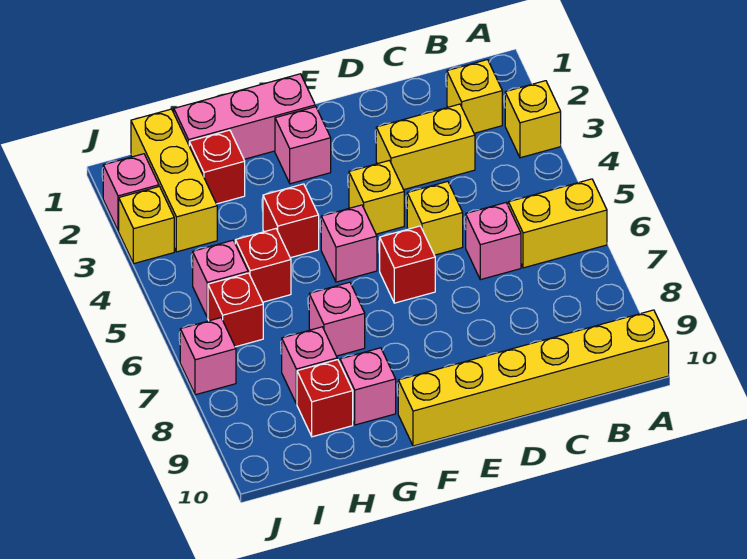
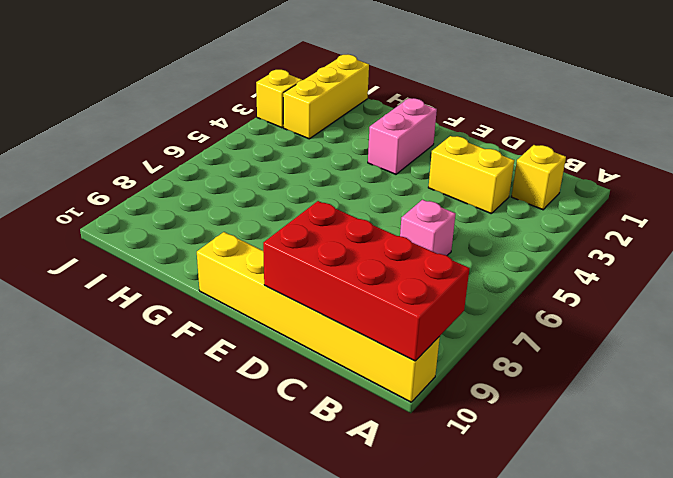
red brick A9:D10 level 2 -> none
pink brick F2:F3 level 1 -> pink brick F2 level 1
none -> yellow brick A3 level 1
none -> yellow brick A6:B6 level 1
none -> yellow brick D5 level 1

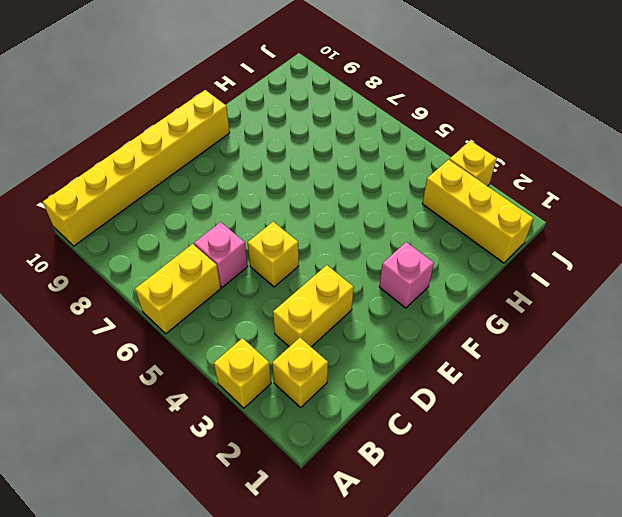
none -> yellow brick E4 level 1
none -> red brick E6 level 1
none -> pink brick F1:H1 level 1

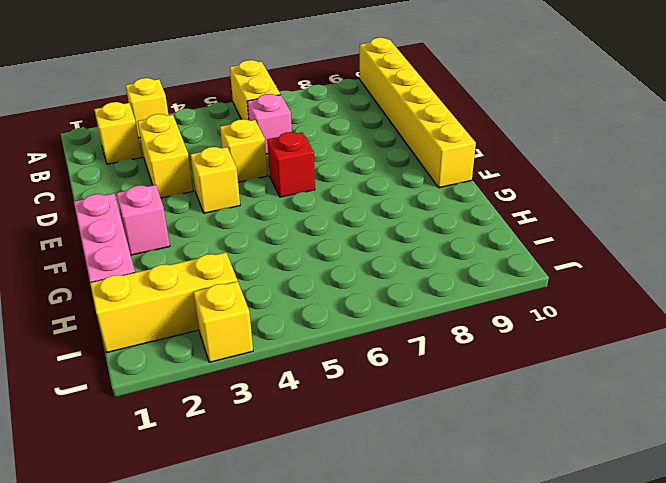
none -> pink brick F5 level 1
none -> red brick G4 level 1
none -> pink brick G7 level 1

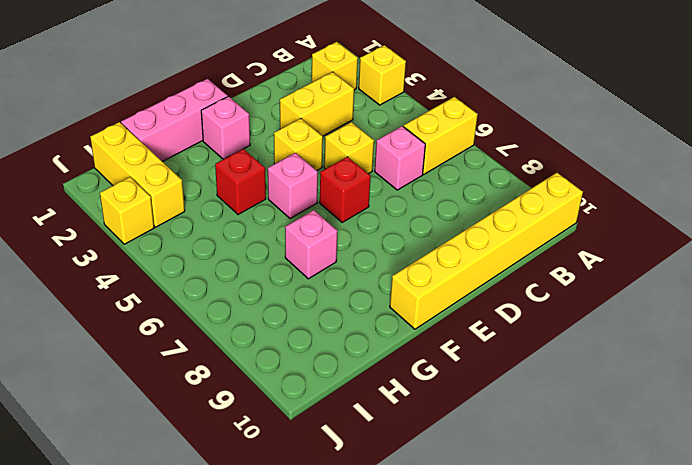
none -> pink brick G9 level 1
none -> red brick H2 level 1
none -> red brick H5 level 1

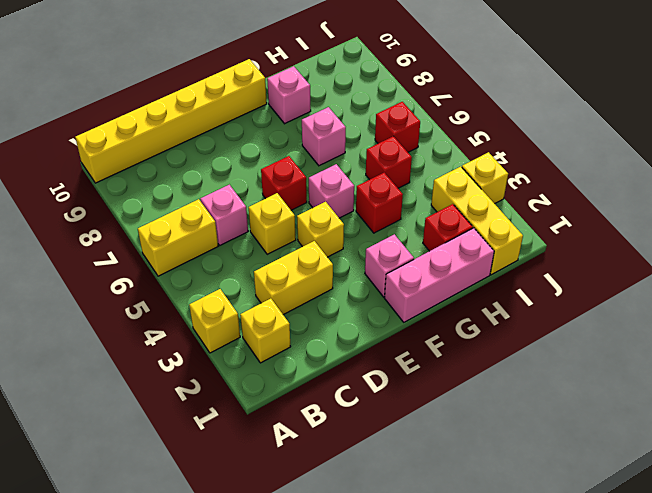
none -> pink brick H8 level 1
none -> red brick H9 level 1
none -> pink brick I5 level 1

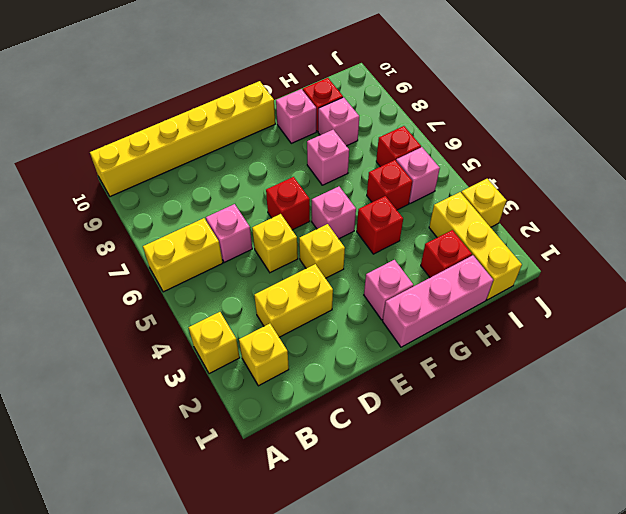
none -> pink brick J2 level 1
none -> pink brick J7 level 1

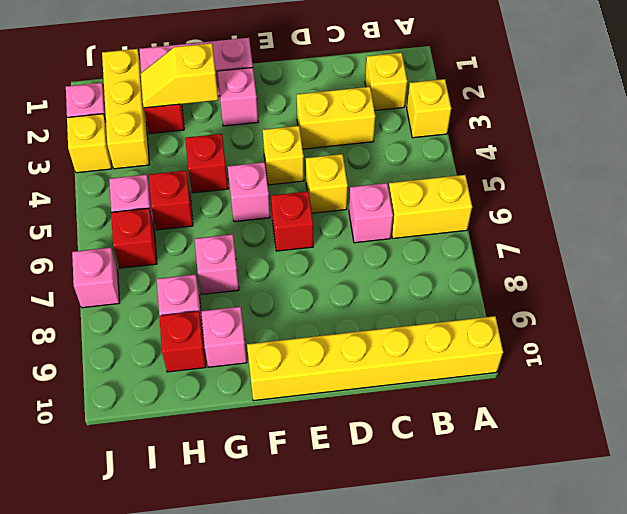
yellow slope G2:H2 level 2 top G -> none

